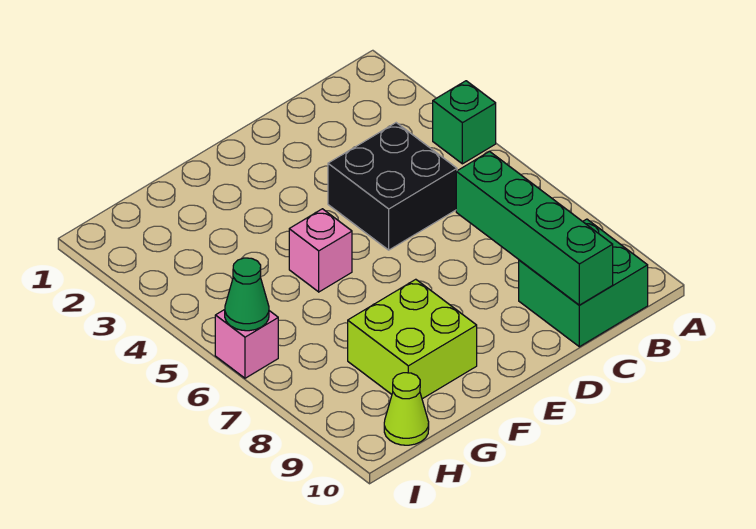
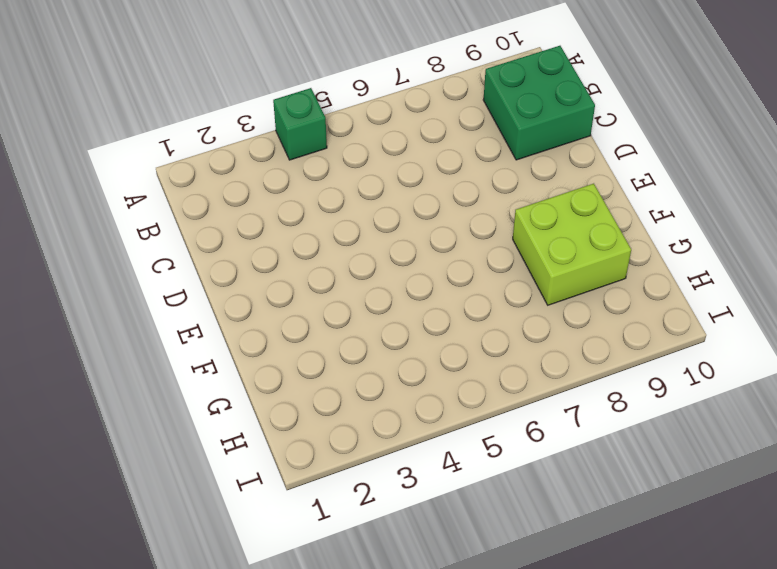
none -> black brick C4:D5 level 1
none -> pink brick F5 level 1

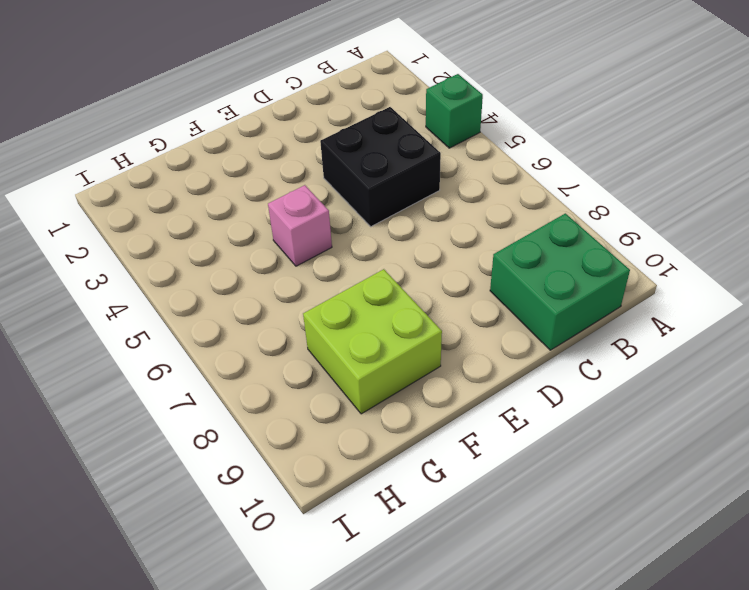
none -> lime cone H10 level 1
none -> pink brick I6 level 1

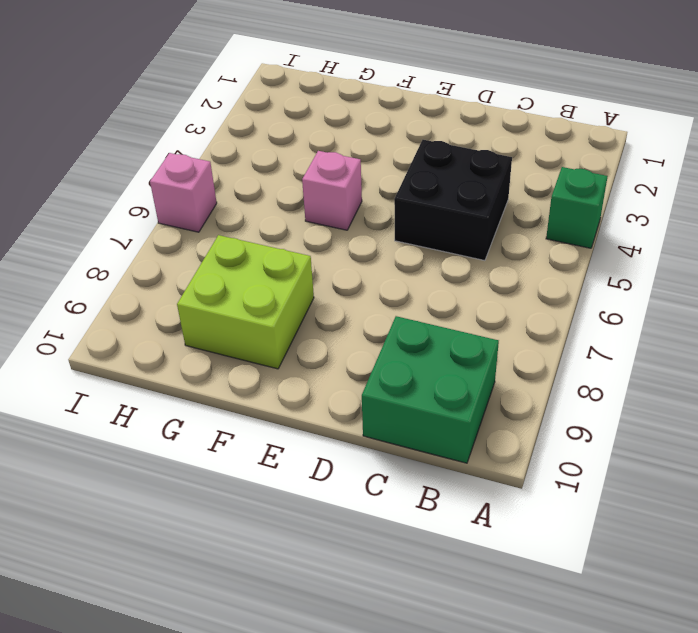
none -> lime cone H10 level 1
none -> green brick C7:C10 level 2

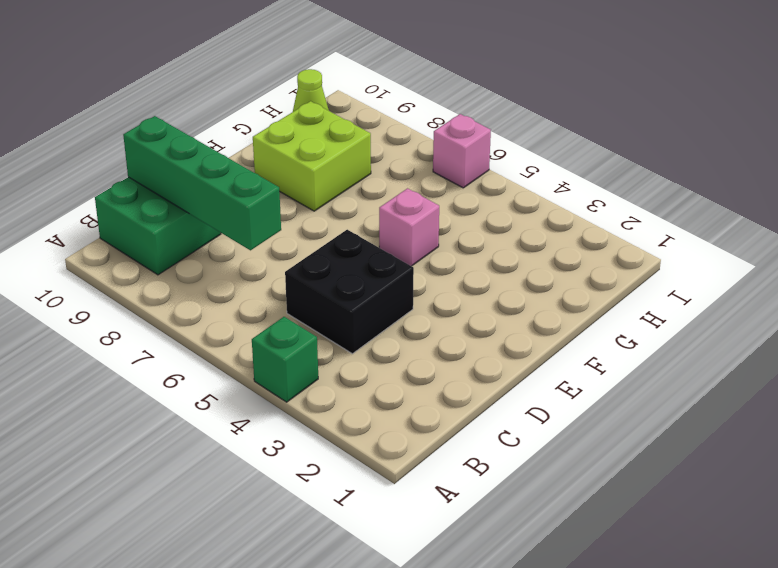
none -> green cone I6 level 2

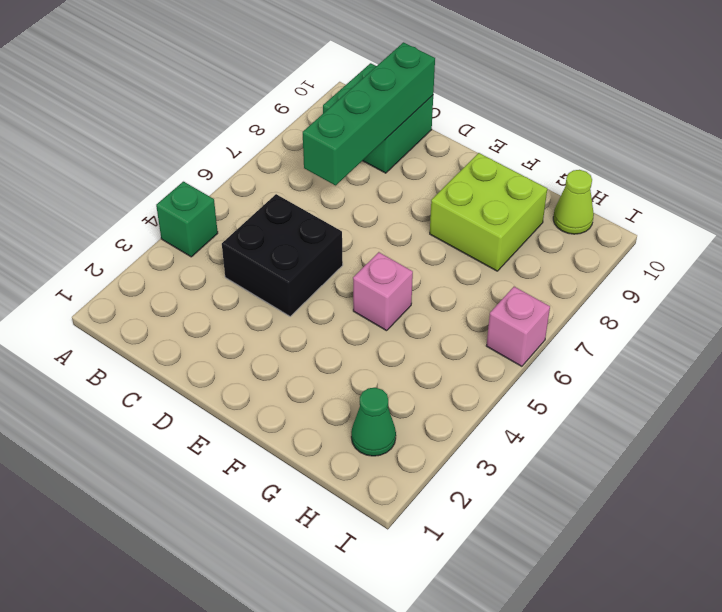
green cone H2 level 1 -> green cone I6 level 2

